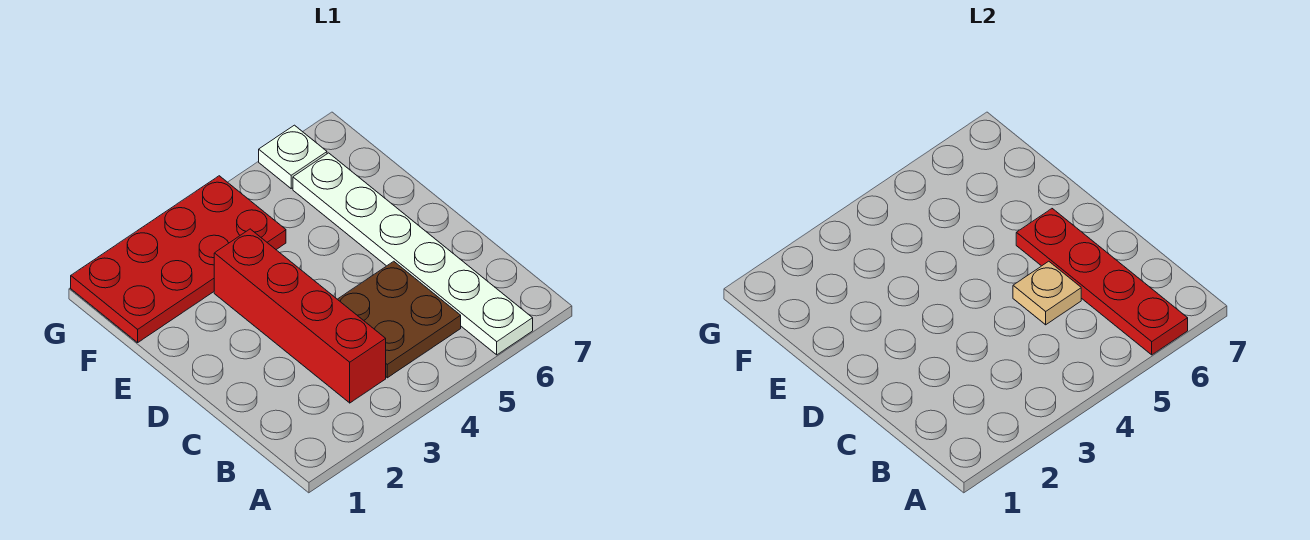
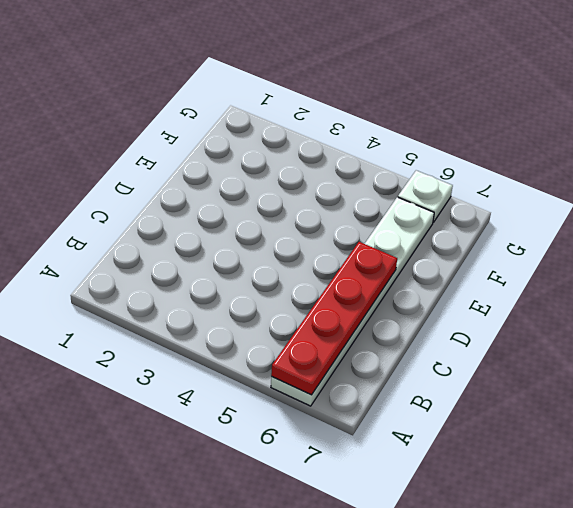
none -> red brick B3:E3 level 1
none -> brown plate B4:C5 level 1

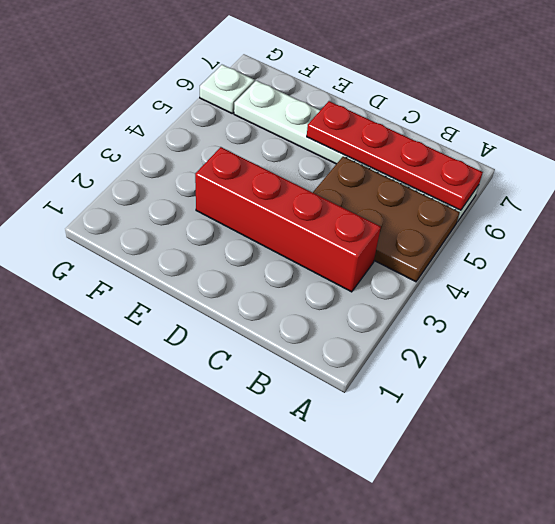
brown plate A4:C5 level 1 -> brown plate B4:C5 level 1
none -> red plate F1:G4 level 1
none -> tan plate C5 level 2

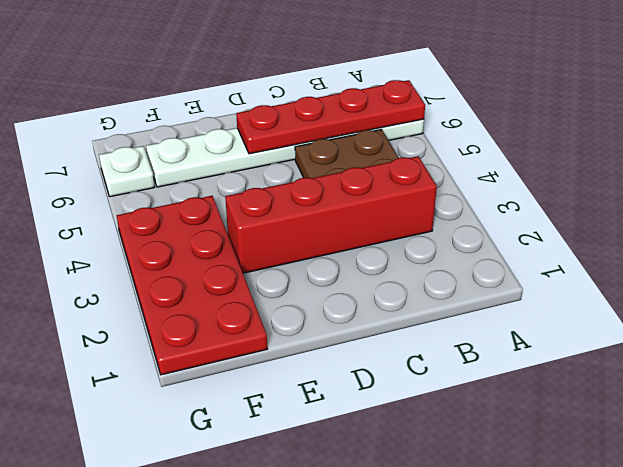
none -> tan plate C5 level 2

